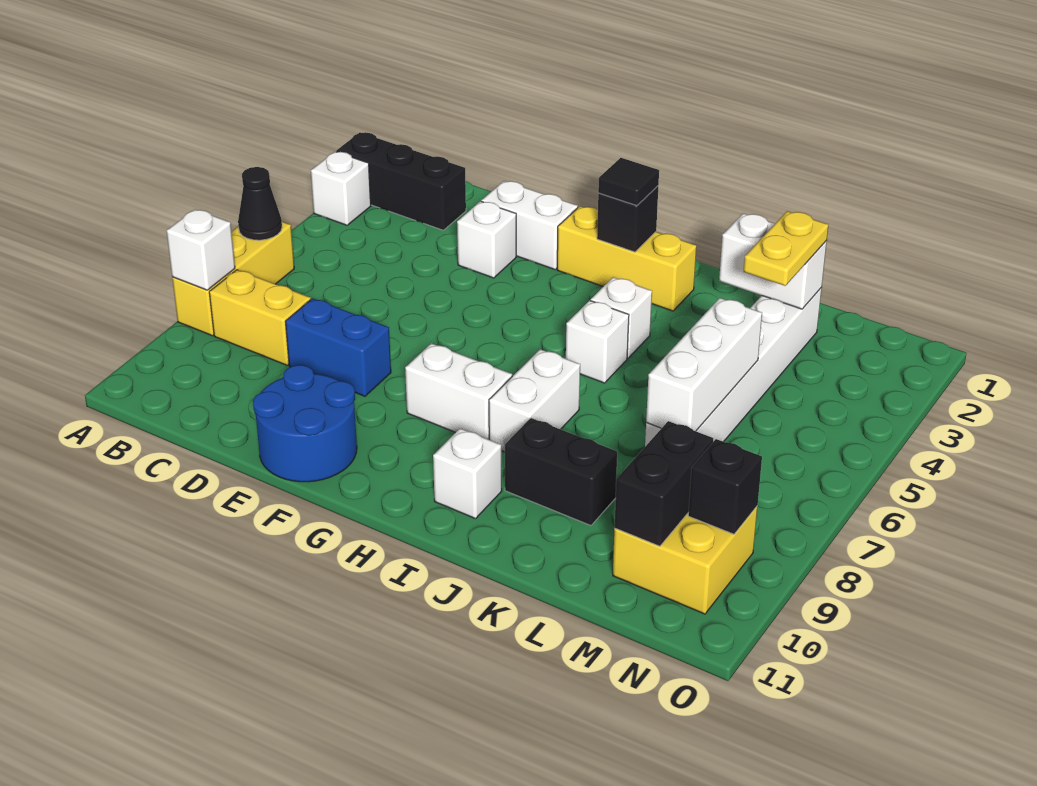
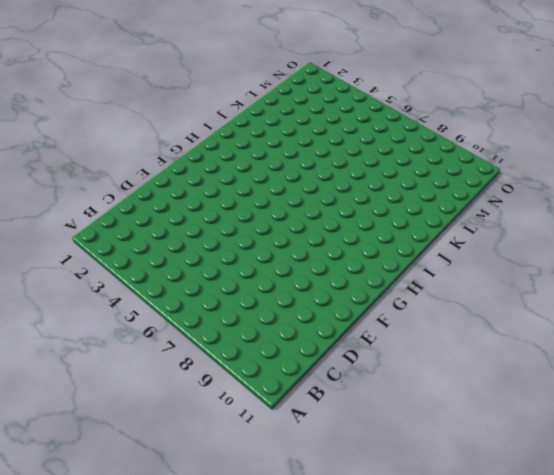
none -> black brick A2:C2 level 1
none -> white brick A3 level 1
none -> yellow brick A6:A8 level 1

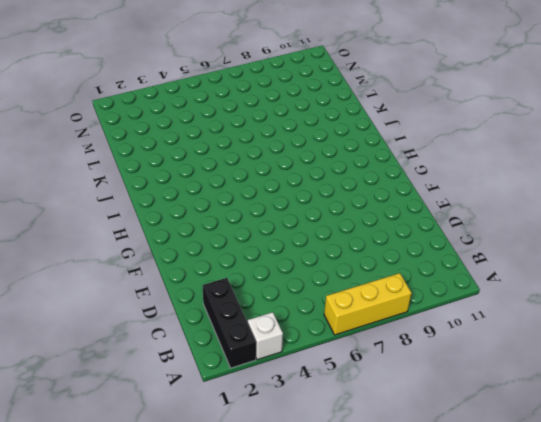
none -> yellow brick B8:C8 level 1
none -> blue brick D8:E8 level 1
none -> white brick E2:F2 level 1

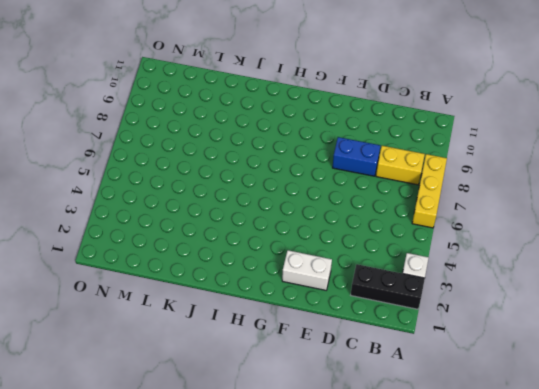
none -> white brick E3 level 1
none -> blue round brick E10:F11 level 1
none -> yellow brick G2:I2 level 1

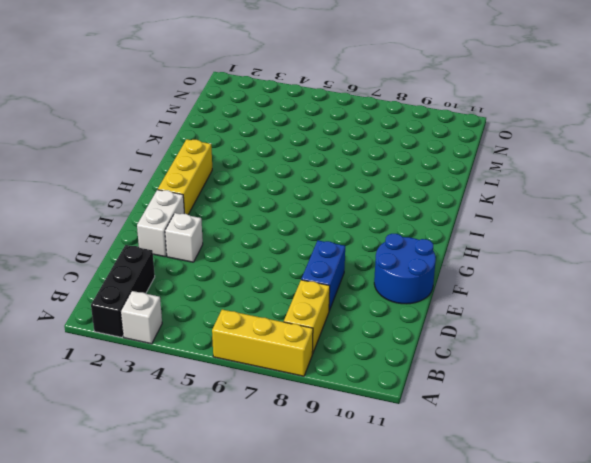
none -> white brick G8:H8 level 1
none -> white brick I4 level 1
none -> white brick I5 level 1

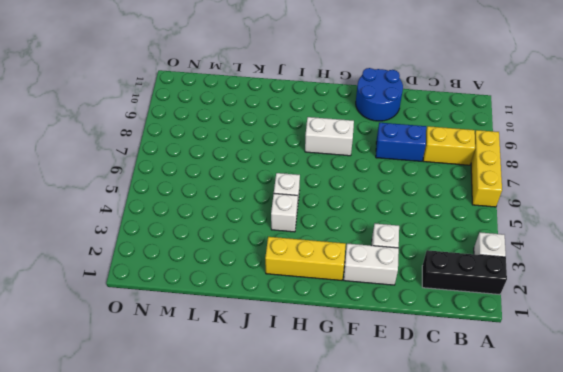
none -> white brick I7:I8 level 1
none -> white brick I10 level 1
none -> black brick J9:K9 level 1

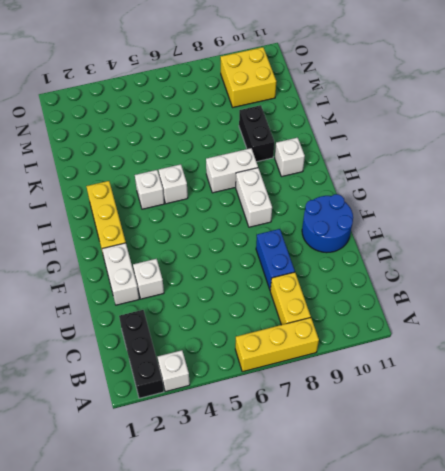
none -> white brick L2:L7 level 1
none -> black cone A6 level 2
none -> white brick A8 level 2

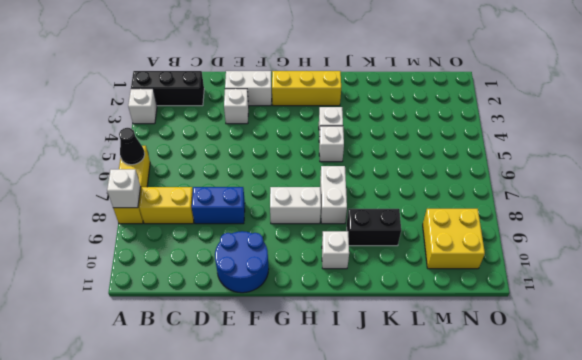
none -> white brick L2:L7 level 1
none -> black brick H2 level 2
none -> white brick K2:L2 level 2

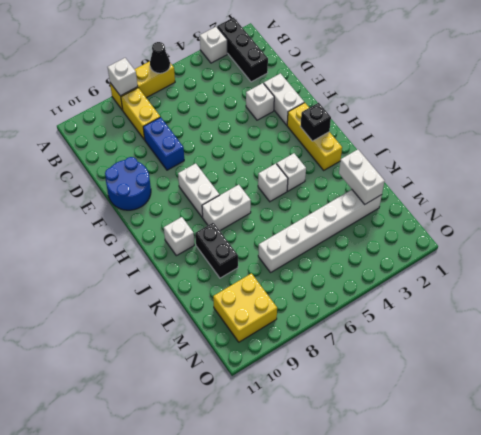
none -> white brick L5:L7 level 2
none -> black brick M9:M10 level 2
none -> black brick N9 level 2

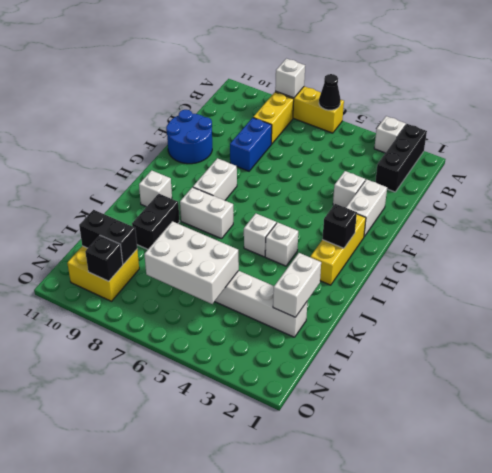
white brick L5:M7 level 2 -> white brick L5:L7 level 2
none -> black tile H2 level 3
none -> yellow plate L2:L3 level 3

